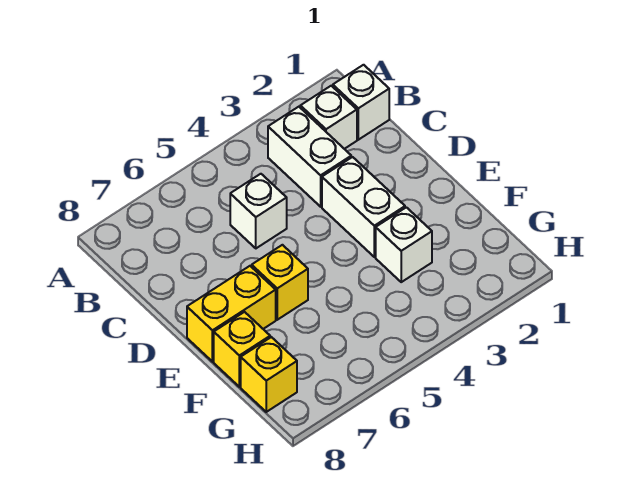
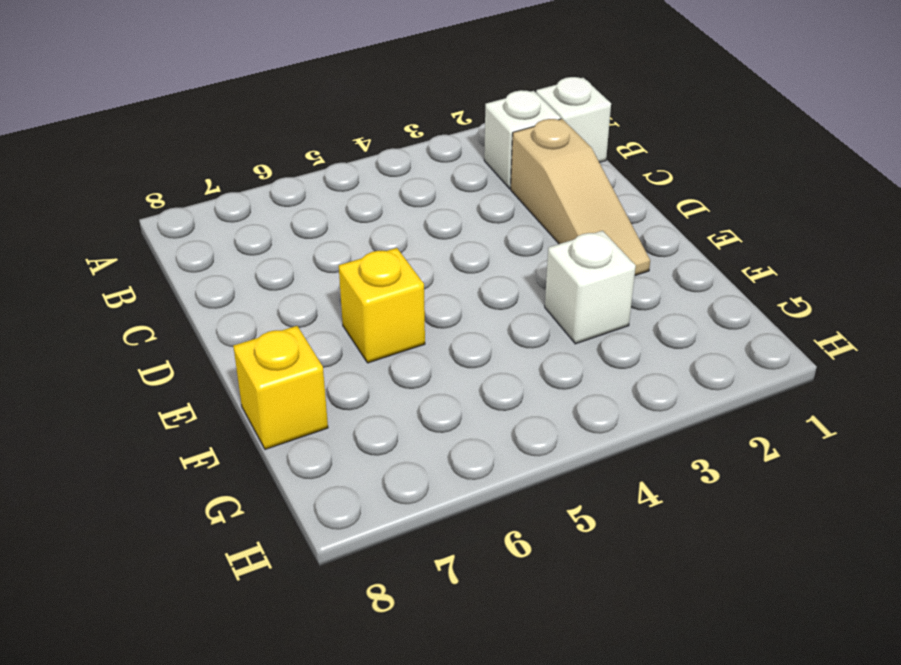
tan slope C2:E2 level 1 top C -> none
none -> white brick B3:C3 level 1
none -> white brick C5 level 1

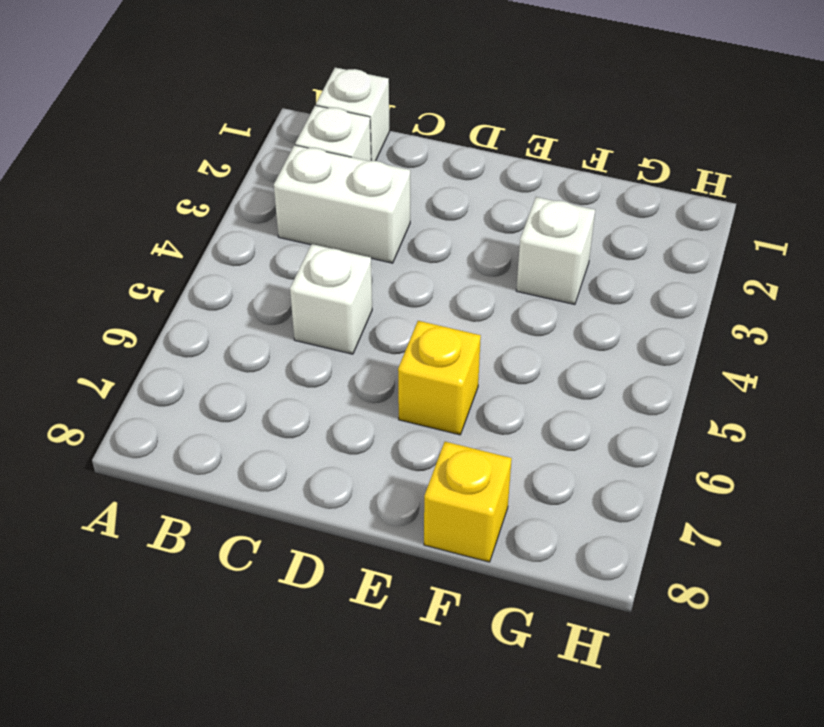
none -> white brick D3:E3 level 1
none -> yellow brick E7:E8 level 1

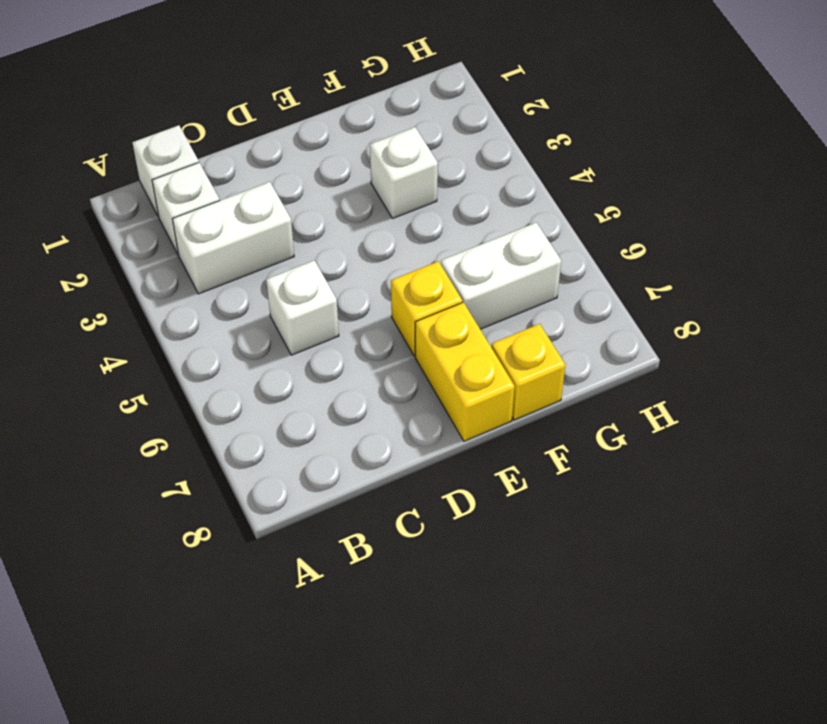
white brick F6:G6 level 1 -> white brick D3:E3 level 1
none -> yellow brick G8 level 1

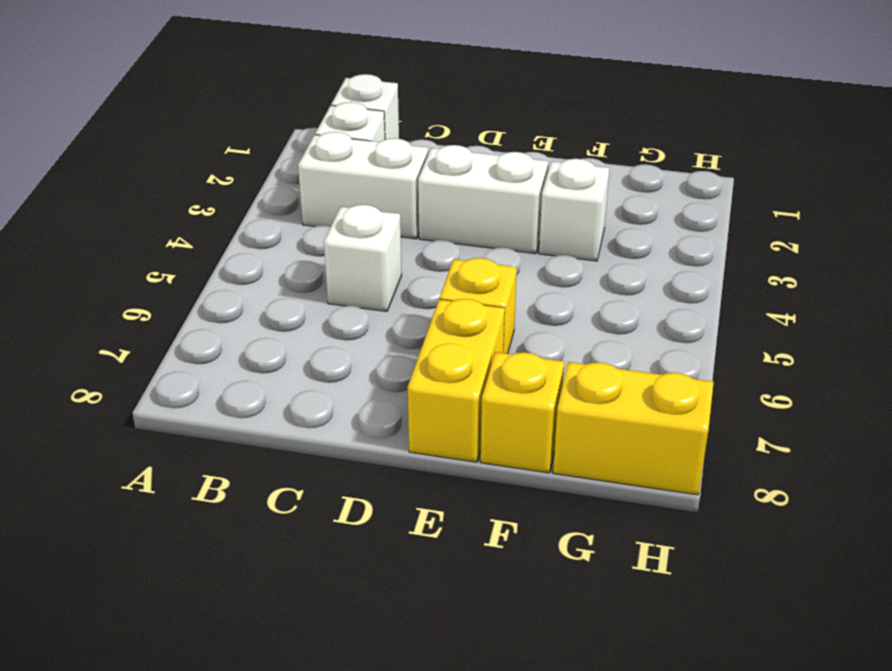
yellow brick G8:H8 level 1 -> yellow brick G8 level 1

